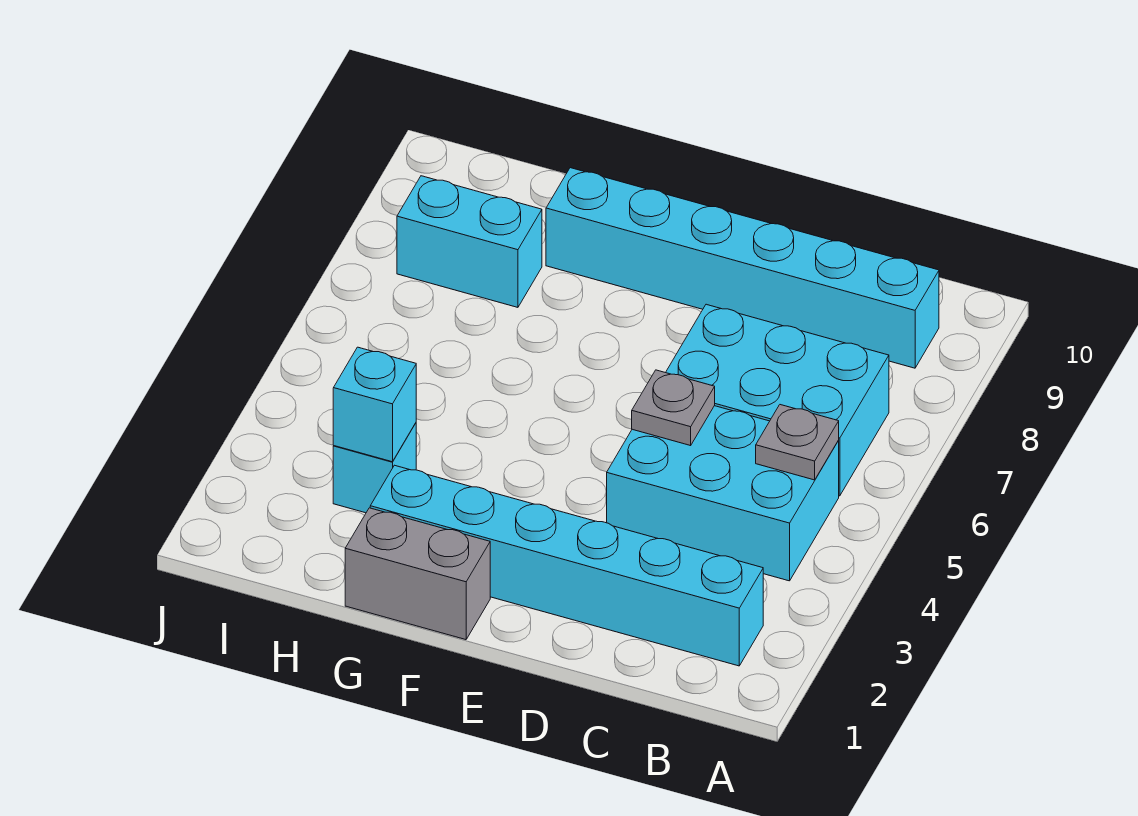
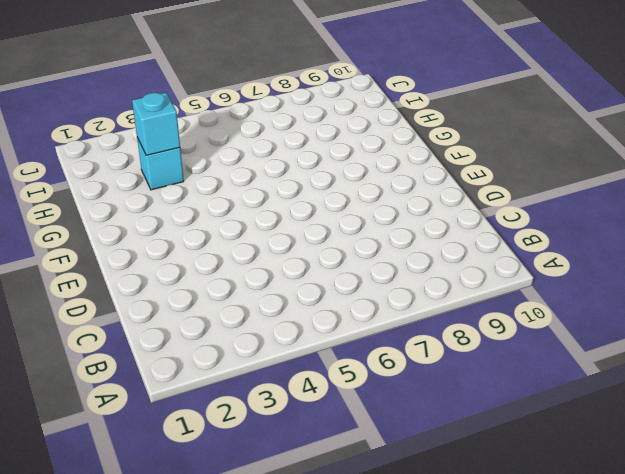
none -> cyan brick B2:G2 level 1
none -> cyan brick B4:D5 level 1

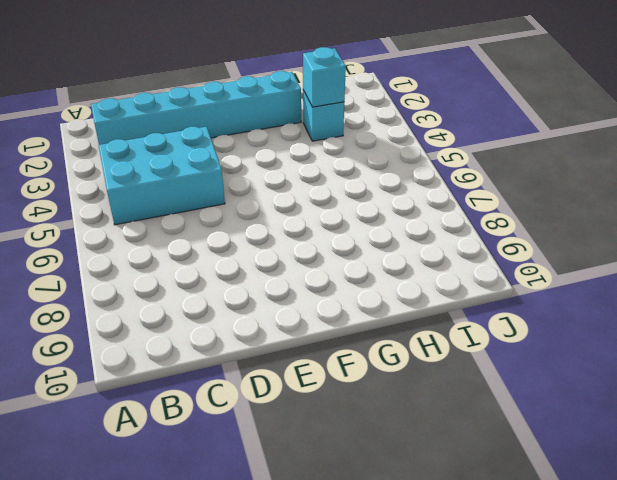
none -> cyan brick B6:D7 level 1
none -> cyan brick B9:G9 level 1

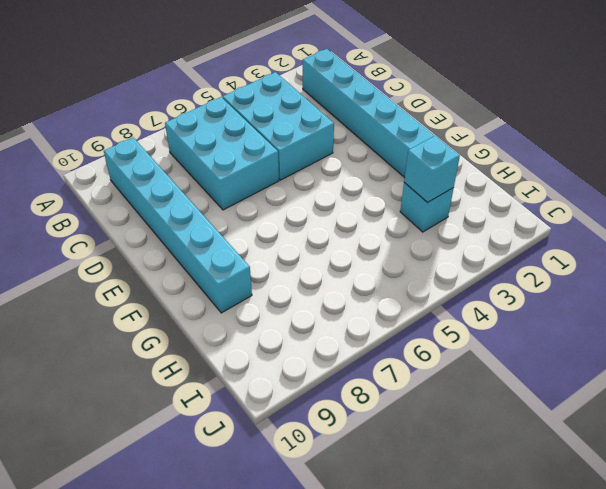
none -> grey brick F1:G1 level 1
none -> cyan brick H8:I8 level 1

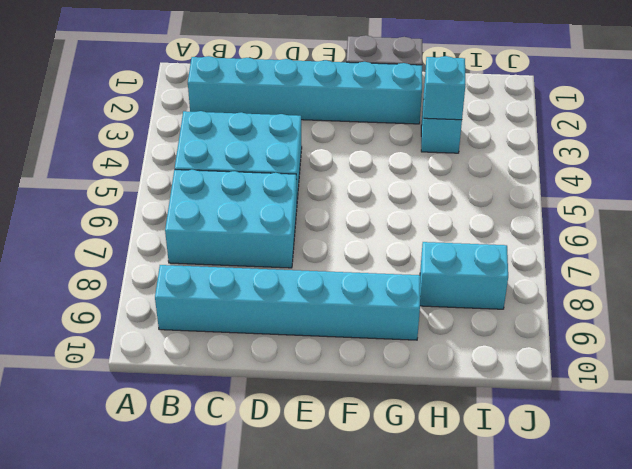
none -> grey plate B5 level 2
none -> grey plate D5 level 2

